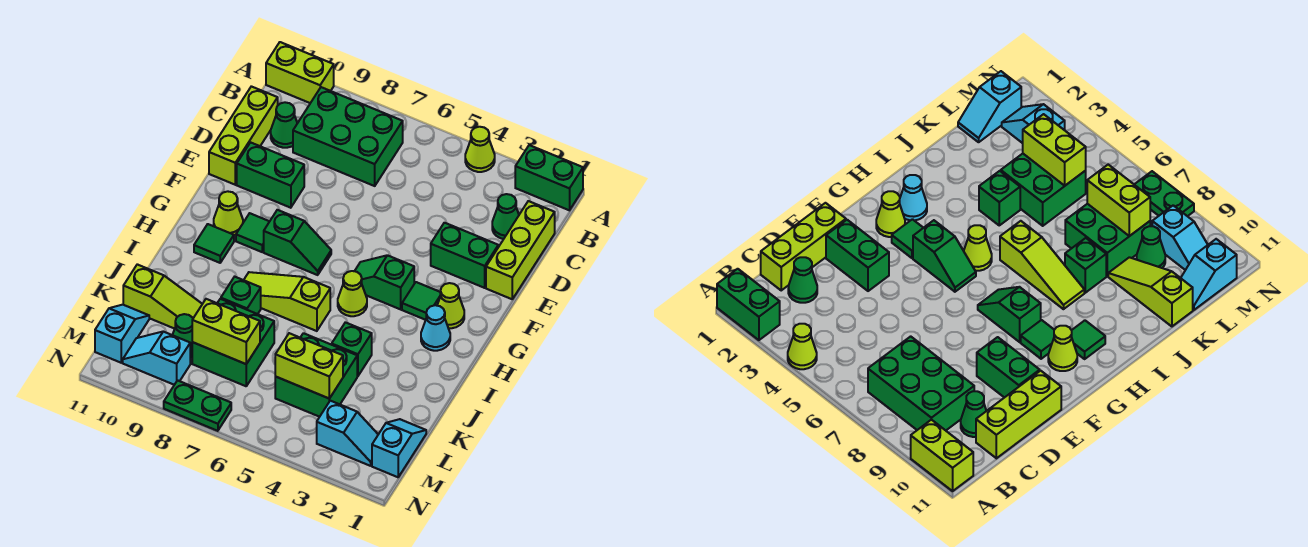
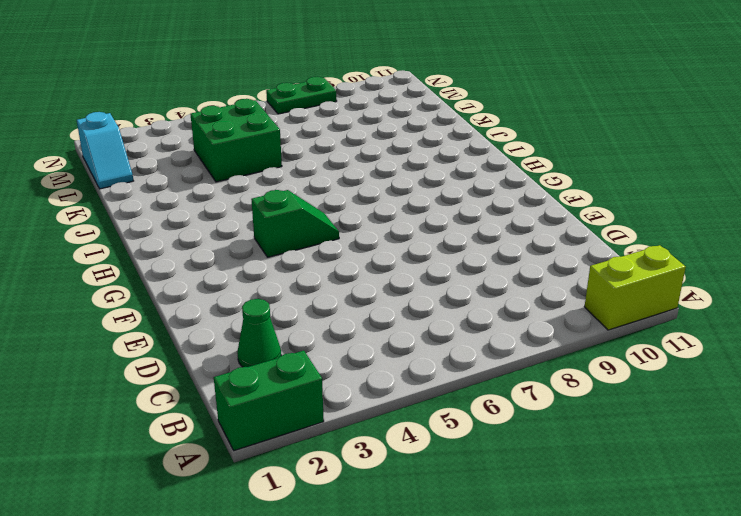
none -> lime cone A4 level 1
none -> green brick B7:C9 level 1
none -> lime brick C1:E1 level 1
none -> green cone C10 level 1

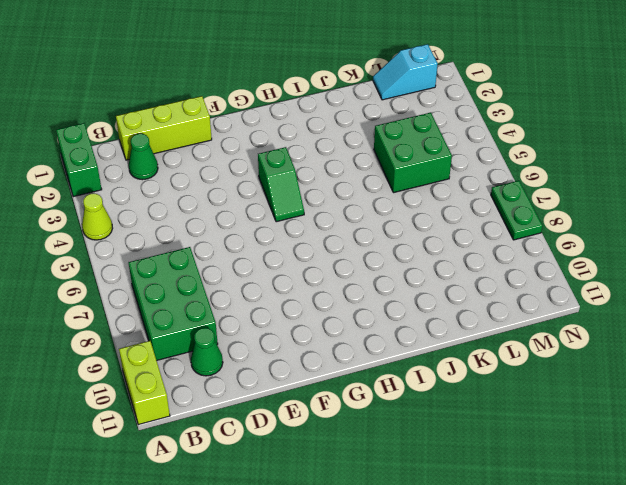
none -> lime brick C11:E11 level 1
none -> green brick E2:E3 level 1
none -> green brick E9:E10 level 1
none -> lime cone G2 level 1

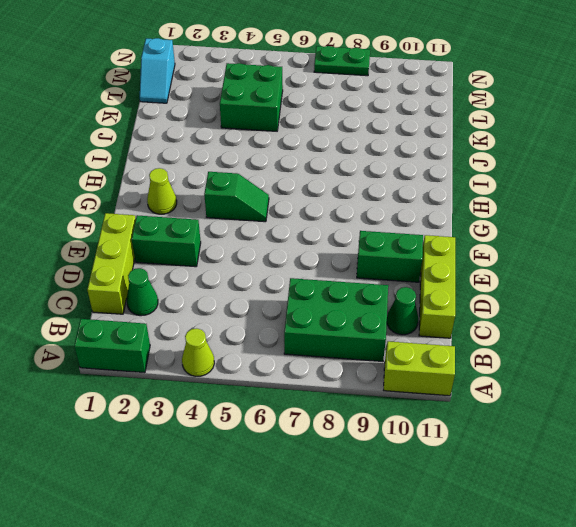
none -> green tile G3 level 1
none -> green slope G7:G8 level 1 top 8
none -> green tile G9 level 1
none -> lime cone G10 level 1

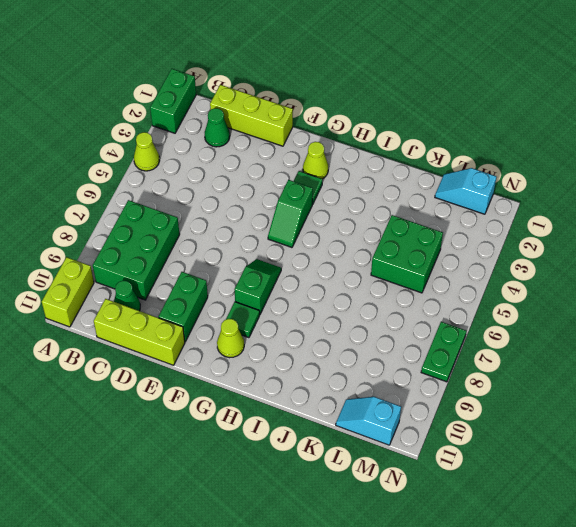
none -> green brick E2:E3 level 1
none -> cyan cone H2 level 1
none -> lime cone H5 level 1
none -> green tile H10 level 1

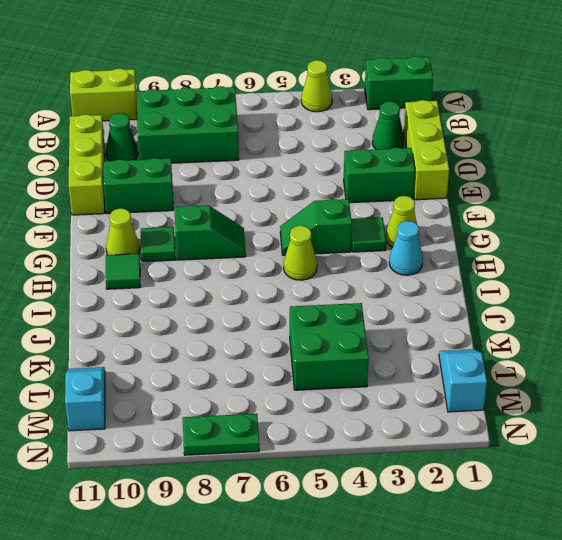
none -> lime slope I6:I8 level 1 top 6
none -> green brick J4 level 1
none -> green brick J8 level 1
none -> green brick K7:L8 level 1

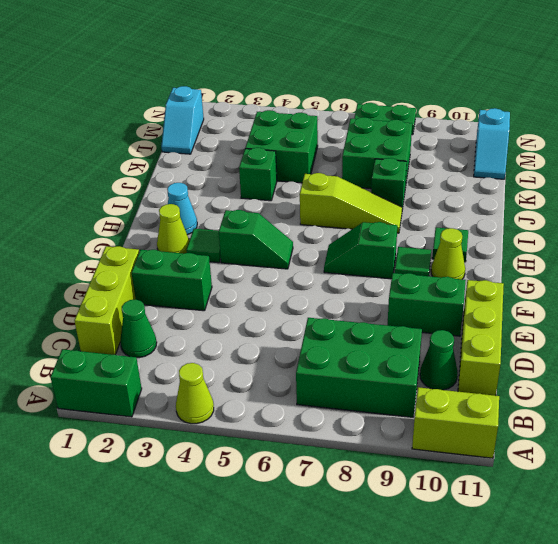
none -> lime cone H5 level 1
none -> lime slope K9:K11 level 1 top 11
none -> green cone L9 level 1
none -> cyan slope M2:M3 level 1 top 3

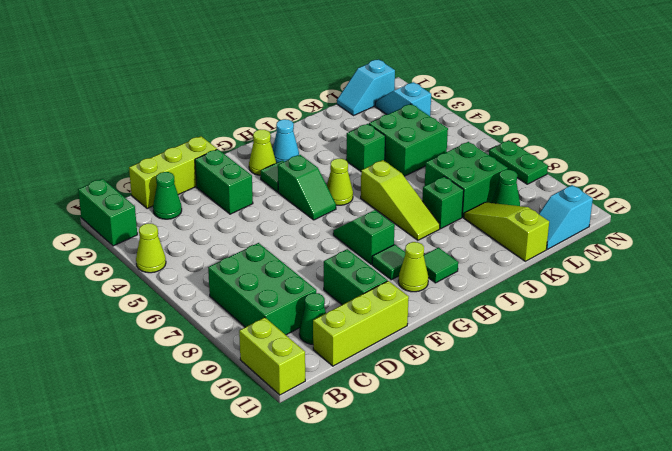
none -> cyan slope M9:M10 level 1 top 9
none -> lime brick L4:L5 level 2
none -> lime brick L7:L8 level 2

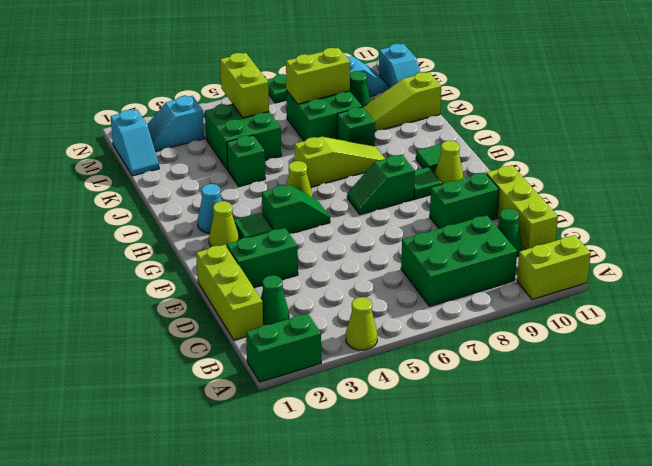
lime brick L5:M5 level 2 -> lime brick L4:L5 level 2

